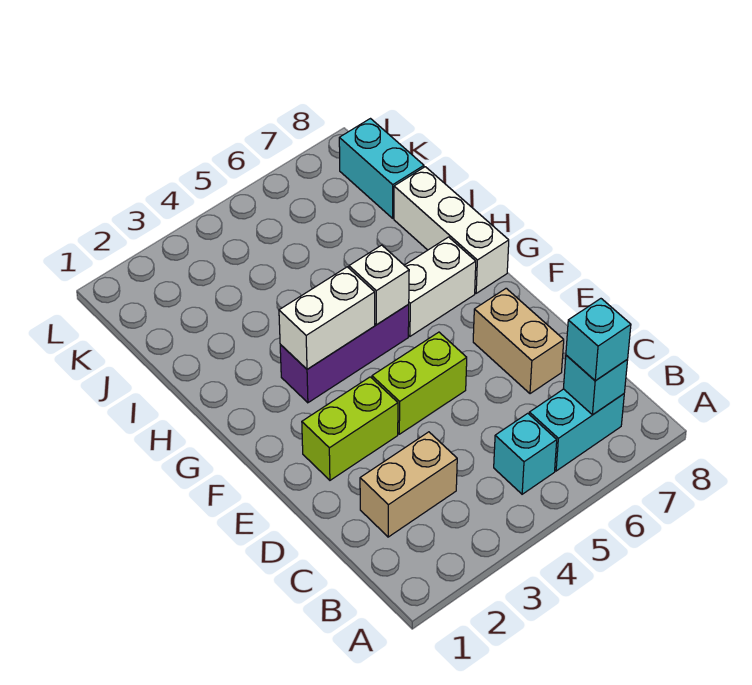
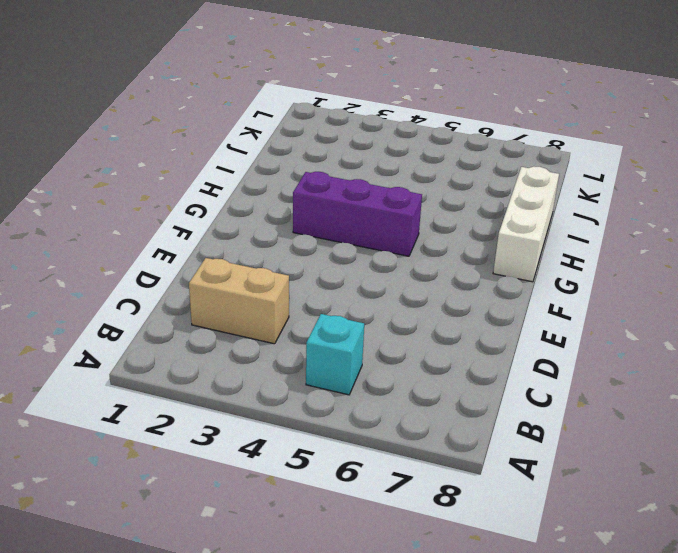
none -> cyan brick B6:B7 level 1
none -> tan brick D7:E7 level 1
none -> lime brick E2:E3 level 1

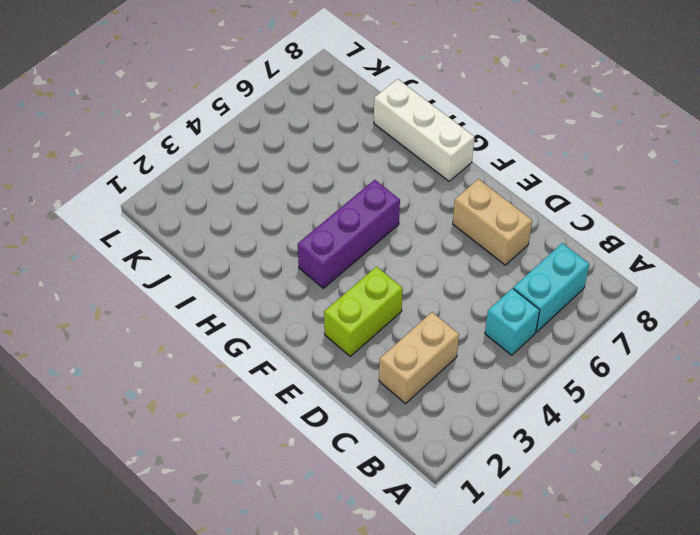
none -> lime brick E4:E5 level 1
none -> white brick G6:G7 level 1
none -> cyan brick J8:K8 level 1

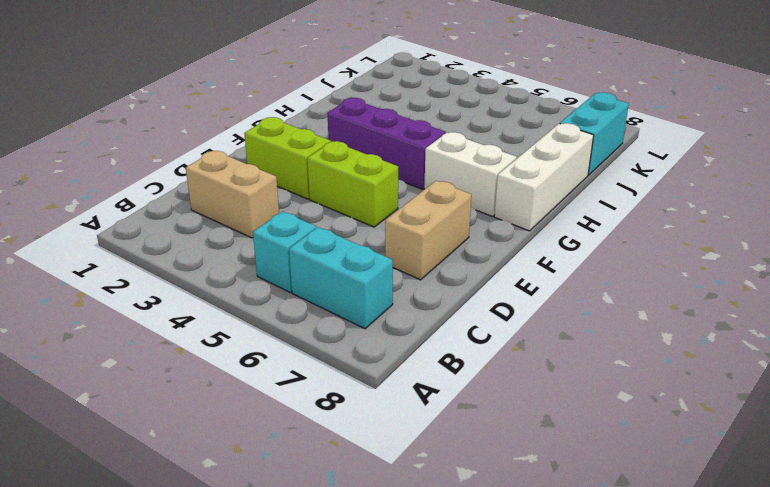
none -> cyan brick B7 level 2
none -> white brick G3:G4 level 2
none -> white brick G5 level 2

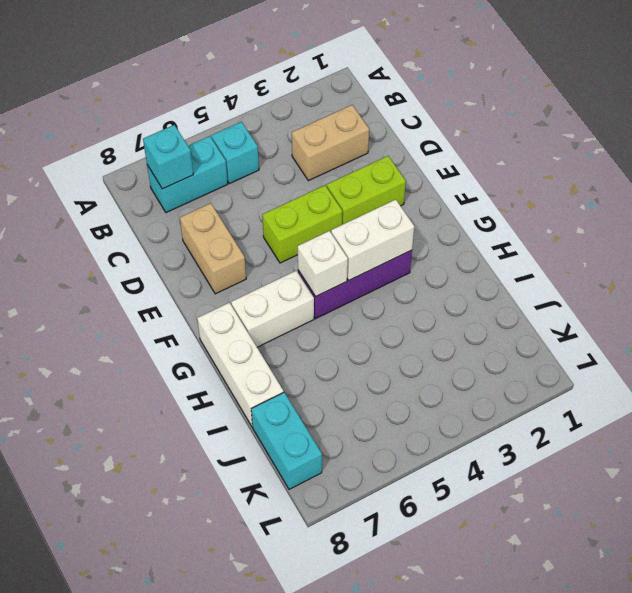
none -> cyan brick B7 level 3

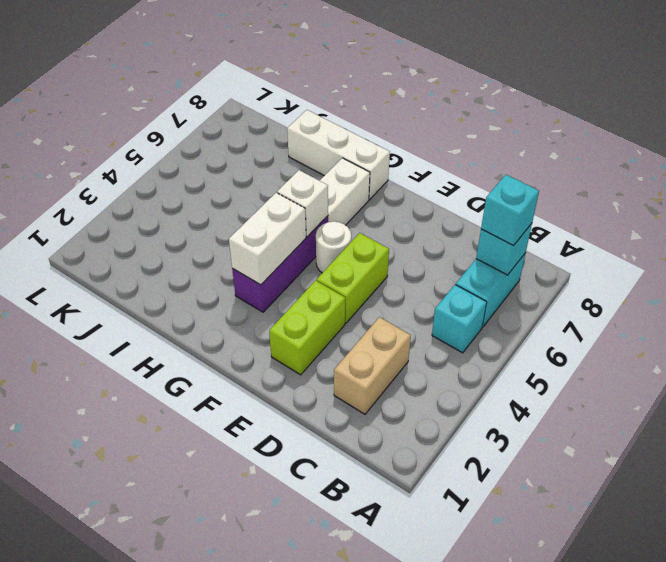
white round brick F5 level 1 -> none
none -> tan brick D7:E7 level 1
none -> cyan brick J8:K8 level 1

